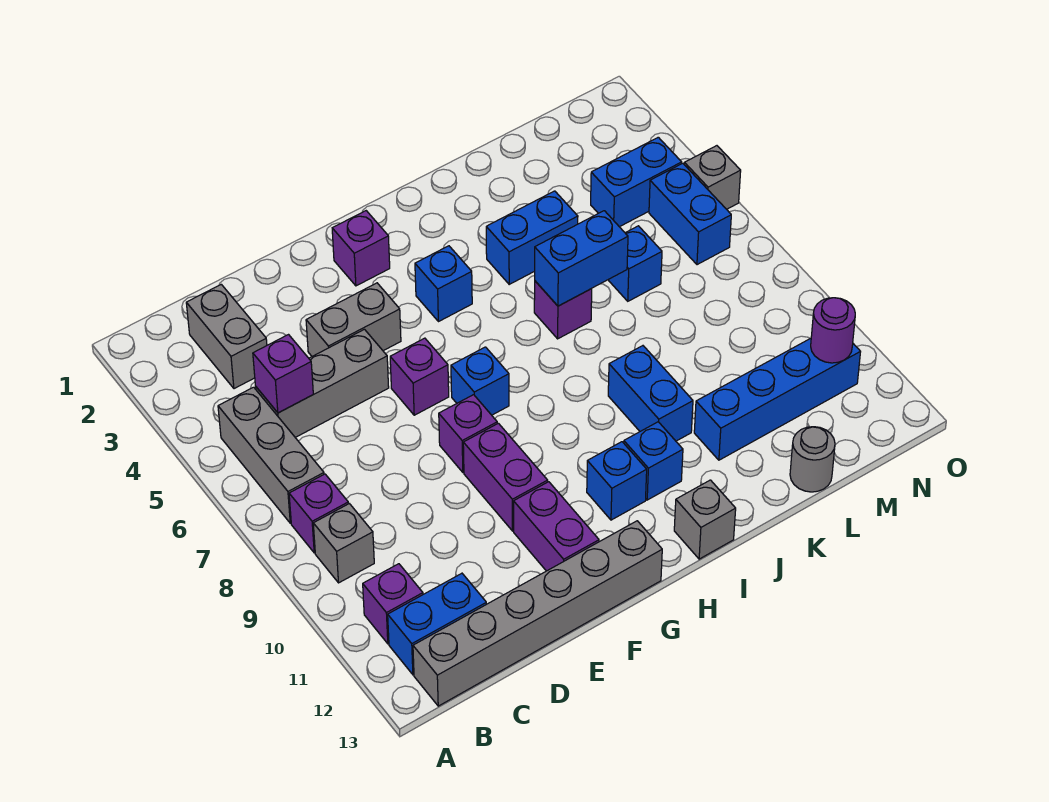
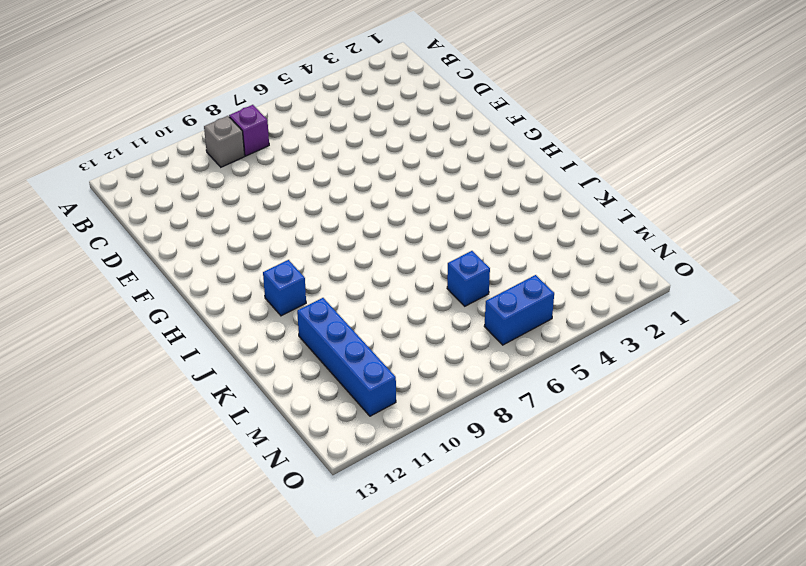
none -> grey brick B5:B7 level 1
none -> purple brick B11 level 1
none -> blue brick B12:C12 level 1
none -> grey brick B13:G13 level 1

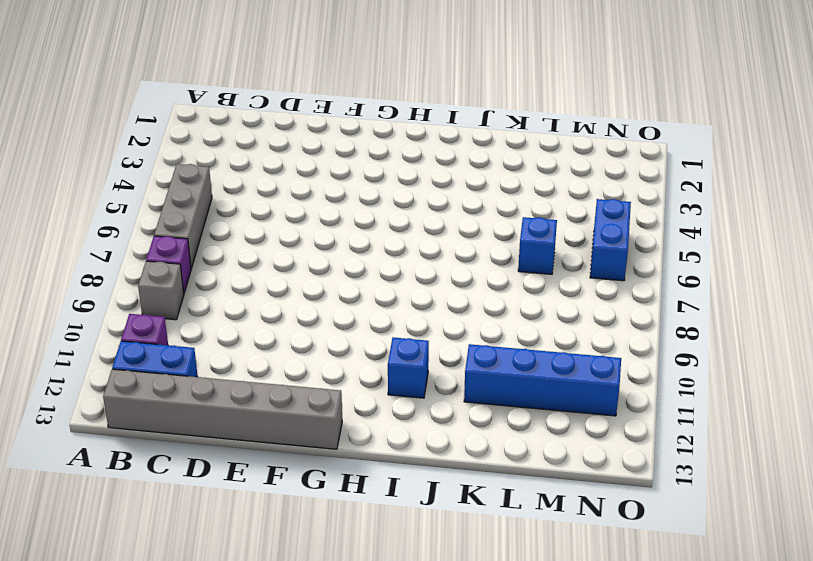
none -> grey brick C2:C3 level 1
none -> grey brick C5:E5 level 1
none -> grey brick E4:F4 level 1
none -> purple brick F6 level 1

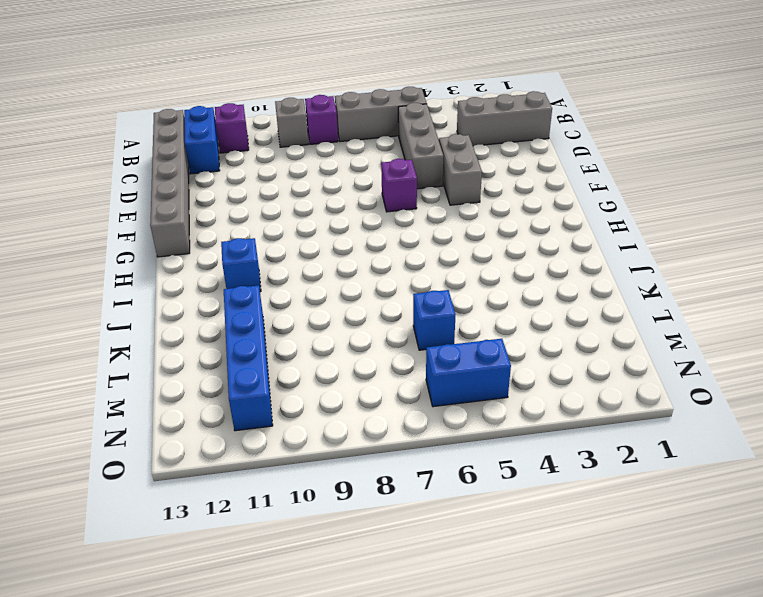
grey brick C1:C3 level 1 -> grey brick C2:C3 level 1
none -> purple brick F8 level 1
none -> purple brick F9:F10 level 1
none -> purple brick F11:F12 level 1
none -> purple brick G2 level 1

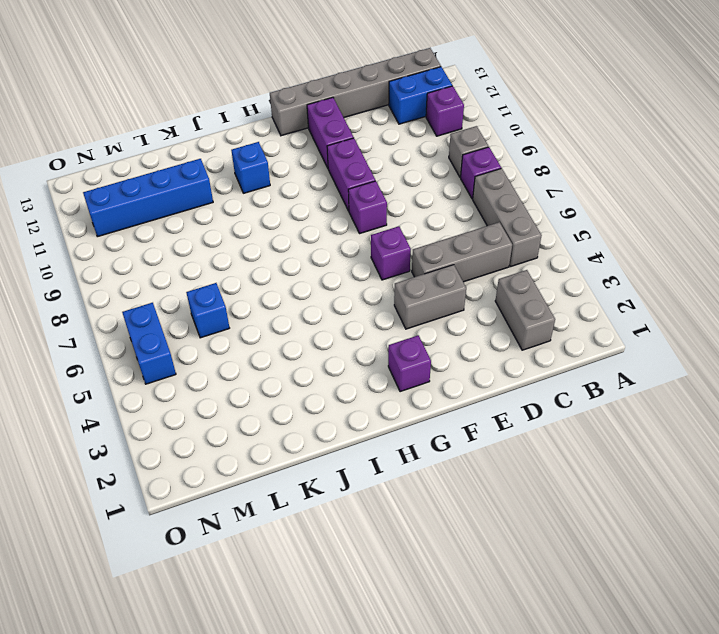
none -> blue brick G7 level 1
none -> blue brick H4 level 1
none -> blue brick H11 level 1
none -> grey brick I13 level 1

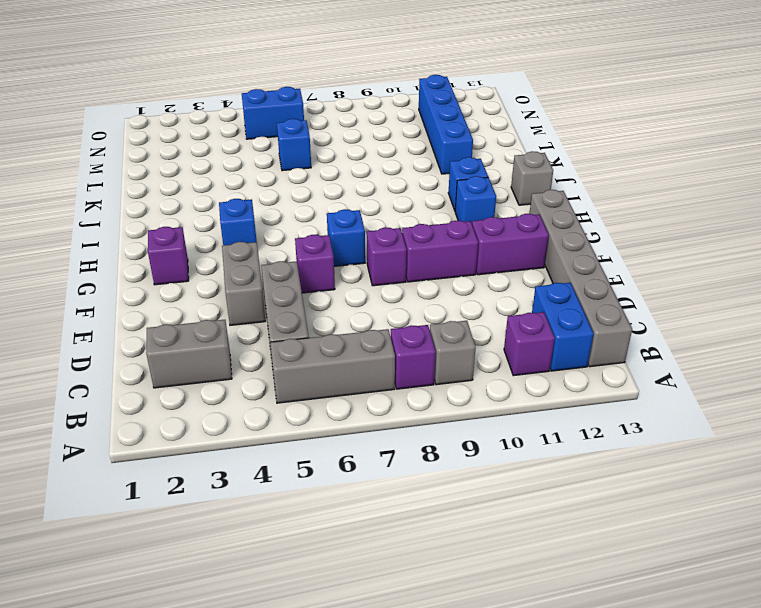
none -> blue brick J4:K4 level 1
none -> purple brick J6 level 1
none -> blue brick J9:J10 level 1
none -> grey round brick L13 level 1

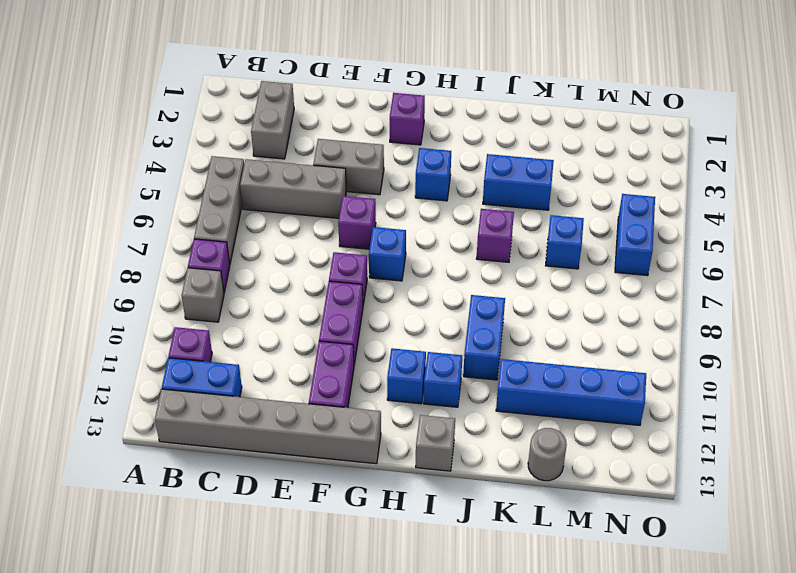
none -> blue brick M4:N4 level 1
none -> grey brick O5 level 1
none -> purple brick C5 level 2
none -> blue brick J6:K6 level 2

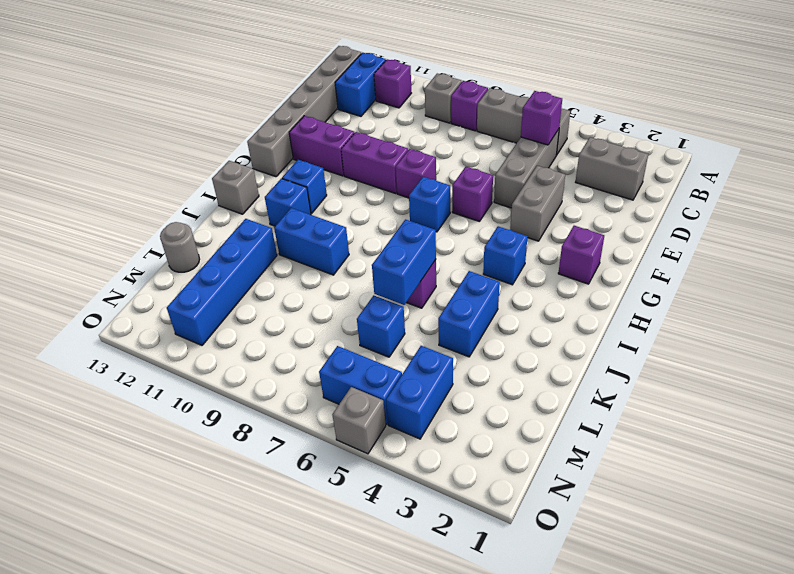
none -> purple round brick N11 level 2

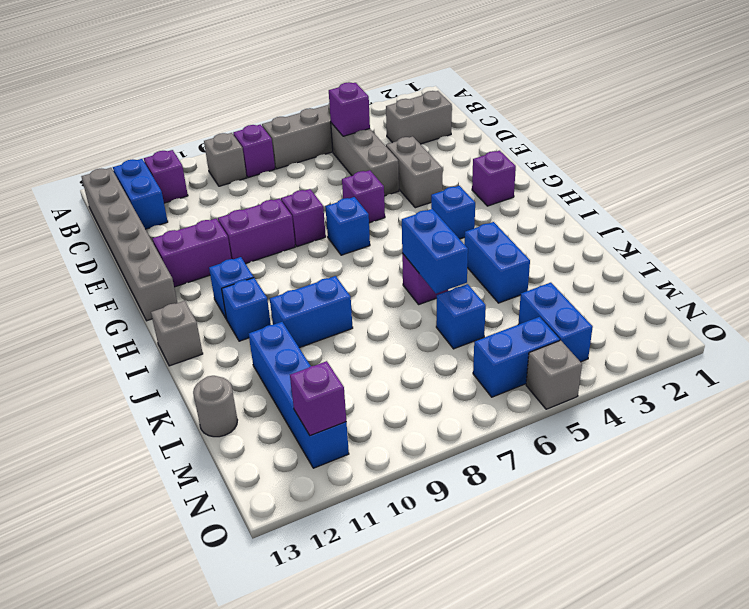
purple brick N11 level 2 -> purple round brick N11 level 2

